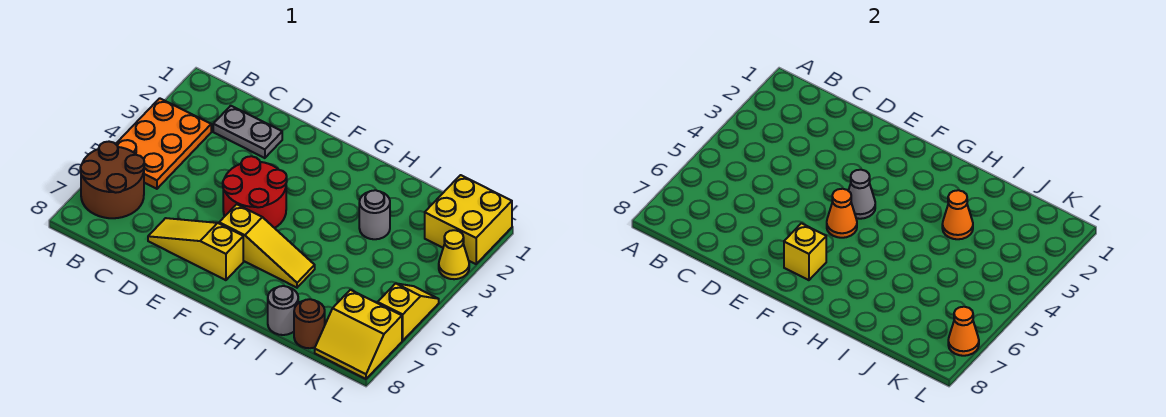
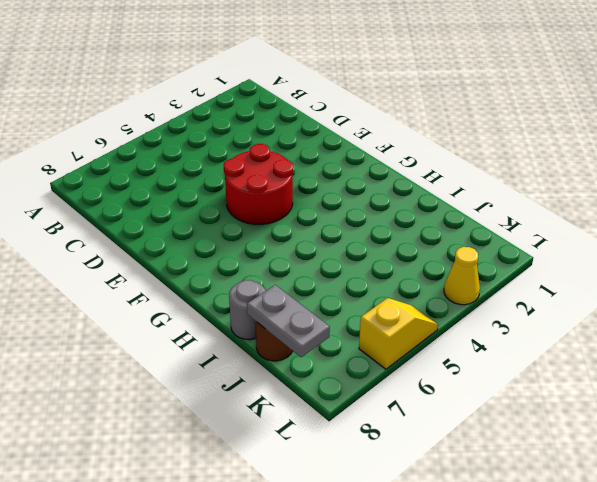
grey plate J8:K8 level 2 -> grey plate C2:D2 level 1
none -> orange plate A3:B5 level 1
none -> brown round brick A6:B7 level 1
none -> yellow slope D7:F7 level 1 top F

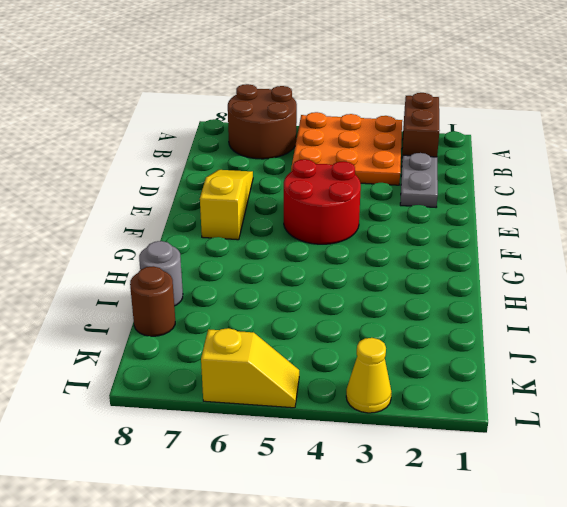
brown brick A2:B2 level 1 -> none
orange plate A3:C5 level 1 -> orange plate A3:B5 level 1
none -> yellow slope F6:H6 level 1 top F
none -> grey round brick I3 level 1
none -> yellow brick K1:L2 level 1

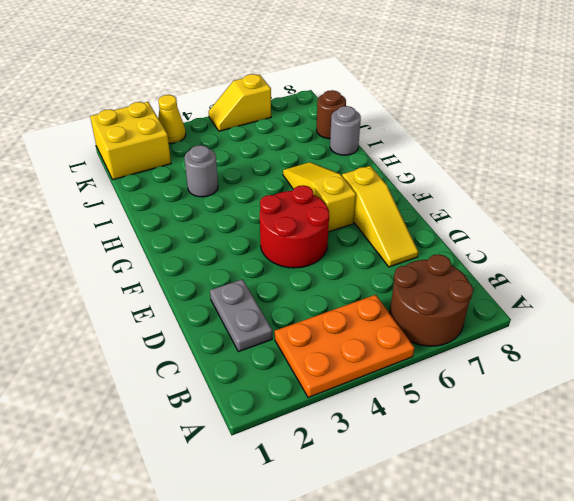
none -> yellow slope K7:L8 level 1 top 7
none -> grey cone F4 level 2
none -> orange cone F5 level 2

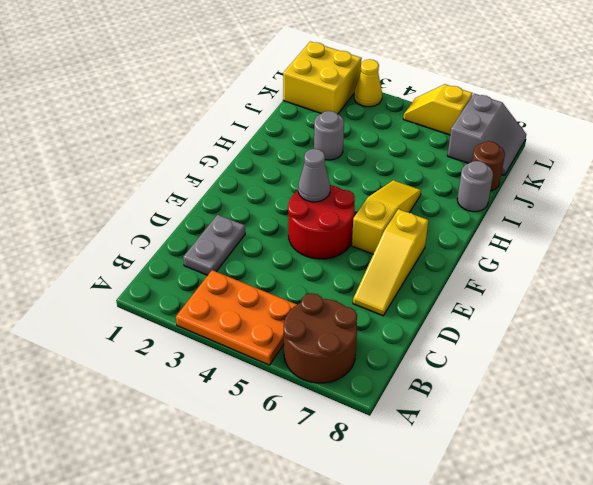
grey slope K7:L8 level 1 top 7 -> yellow slope K7:L8 level 1 top 7
none -> orange cone F5 level 2
none -> yellow brick F7 level 2
none -> orange cone I3 level 2

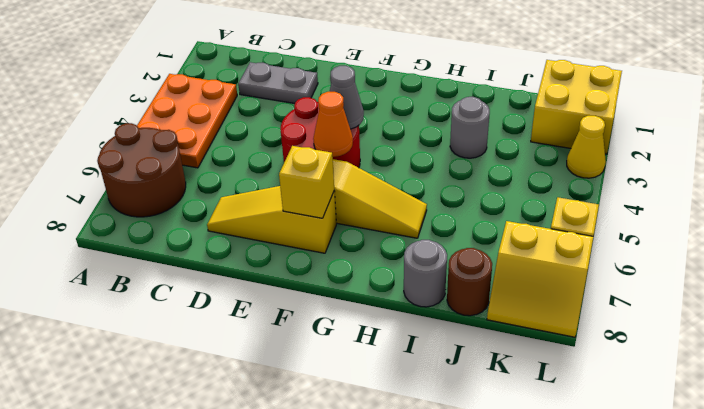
none -> orange cone I3 level 2
none -> orange cone L7 level 2

